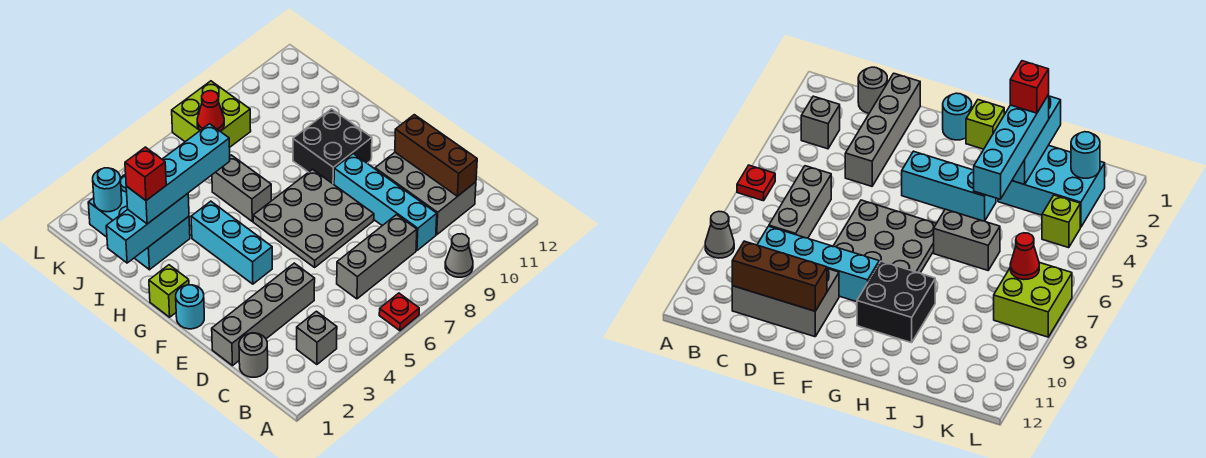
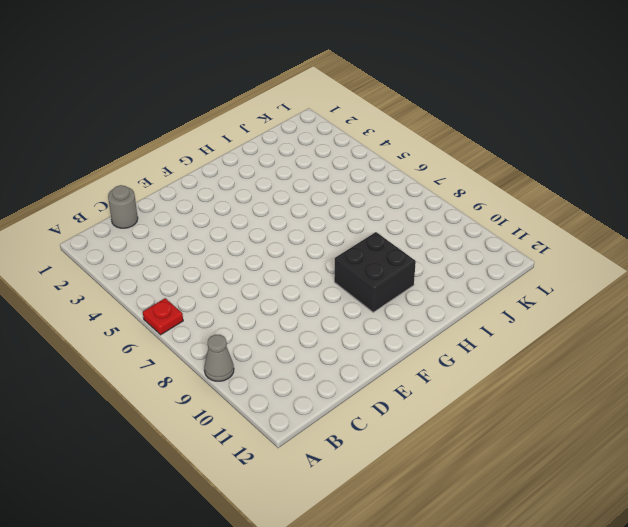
none -> grey brick B3 level 1
none -> grey brick C6:C8 level 1
none -> cyan brick C9:F9 level 1

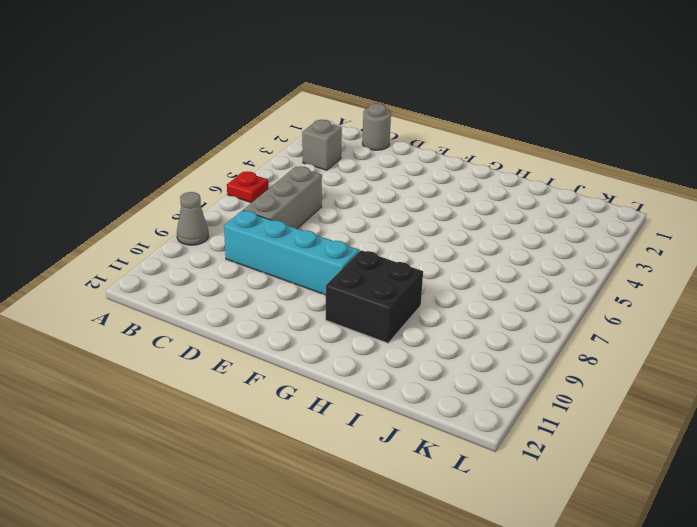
none -> grey brick C10:E11 level 1
none -> grey brick D1:D4 level 1
none -> grey plate E6:G8 level 1

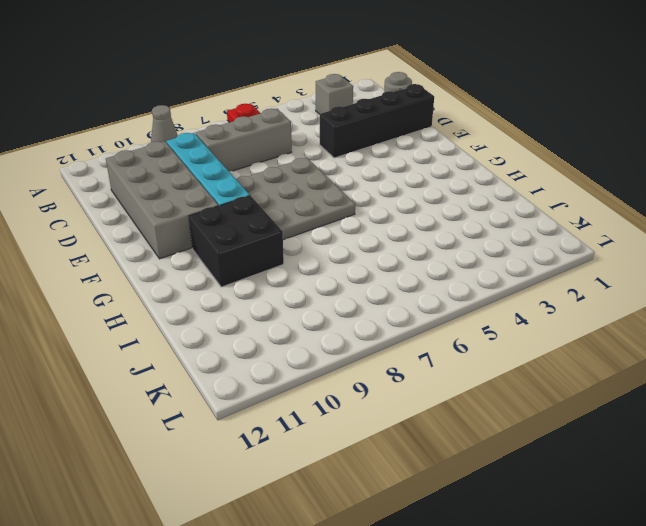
grey brick C10:F11 level 1 -> grey brick C10:E11 level 1
black brick D1:D4 level 1 -> grey brick D1:D4 level 1
none -> cyan round brick F1 level 1
none -> cyan brick F4:H4 level 1
none -> lime brick G1 level 1

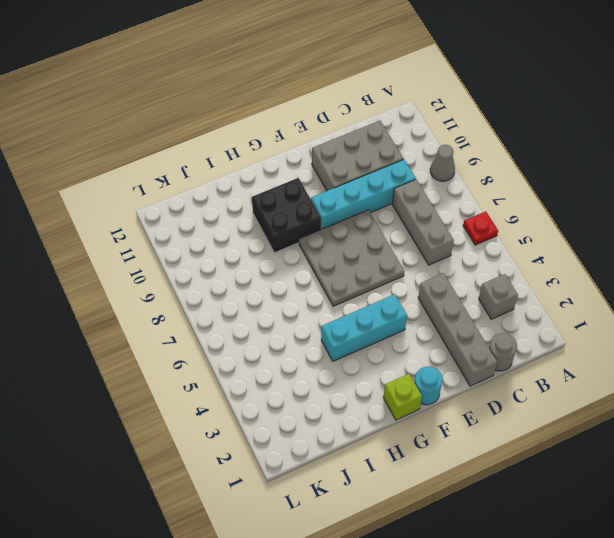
none -> grey brick H6:I6 level 1
none -> cyan brick I2:K3 level 1
none -> lime brick K4 level 1

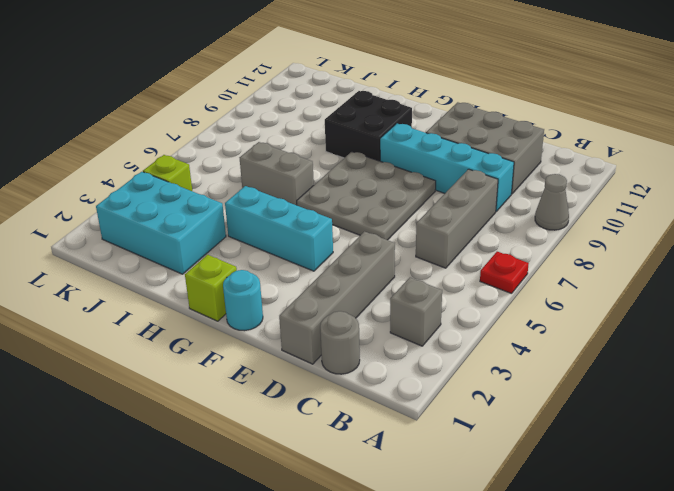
none -> lime brick K7:L8 level 1
none -> brown brick C11:E11 level 2
none -> cyan brick I1:I3 level 2

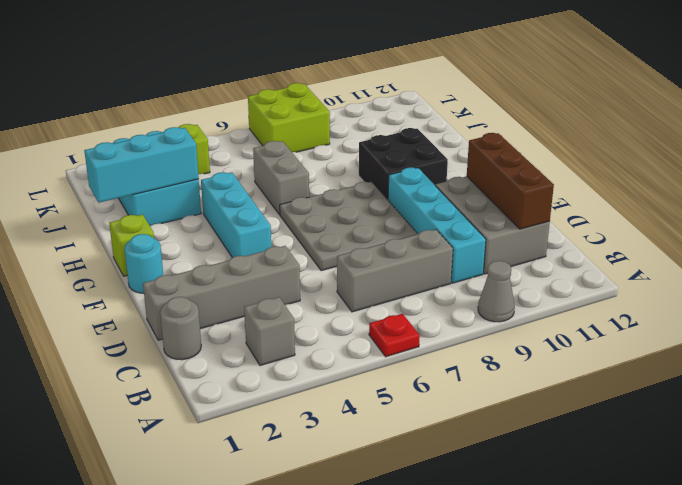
none -> cyan round brick K2 level 2
none -> red cone K7 level 2
none -> cyan brick I2:I5 level 3

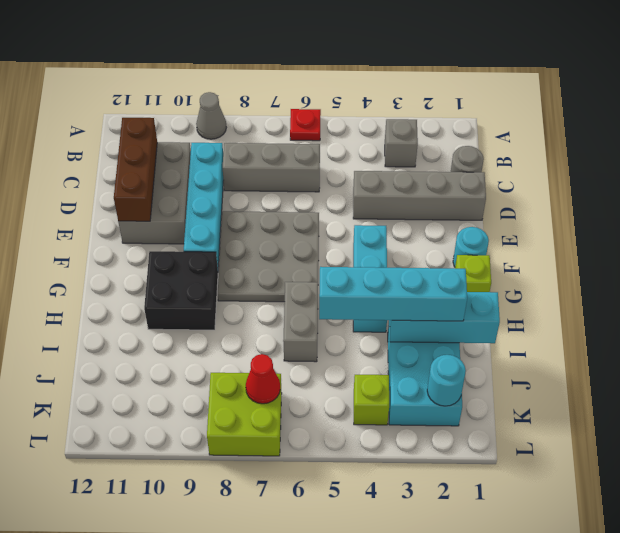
none -> red brick I2 level 4

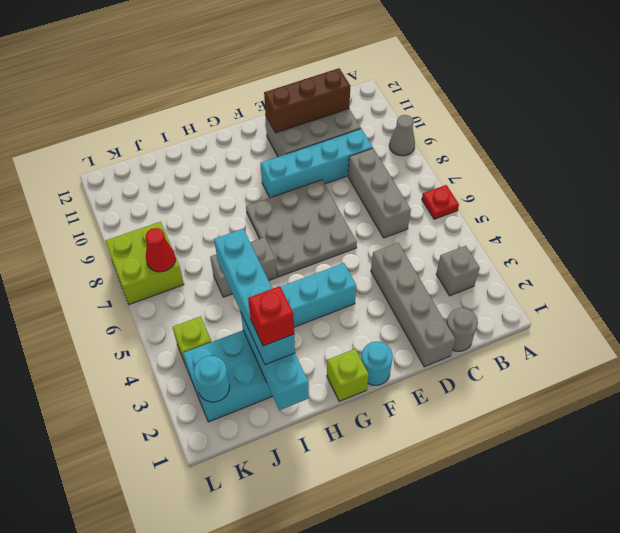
none -> black brick G9:H10 level 1

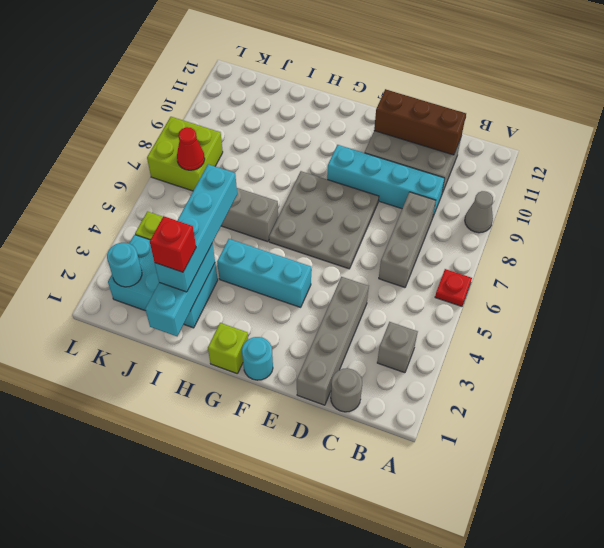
none -> black brick G9:H10 level 1

